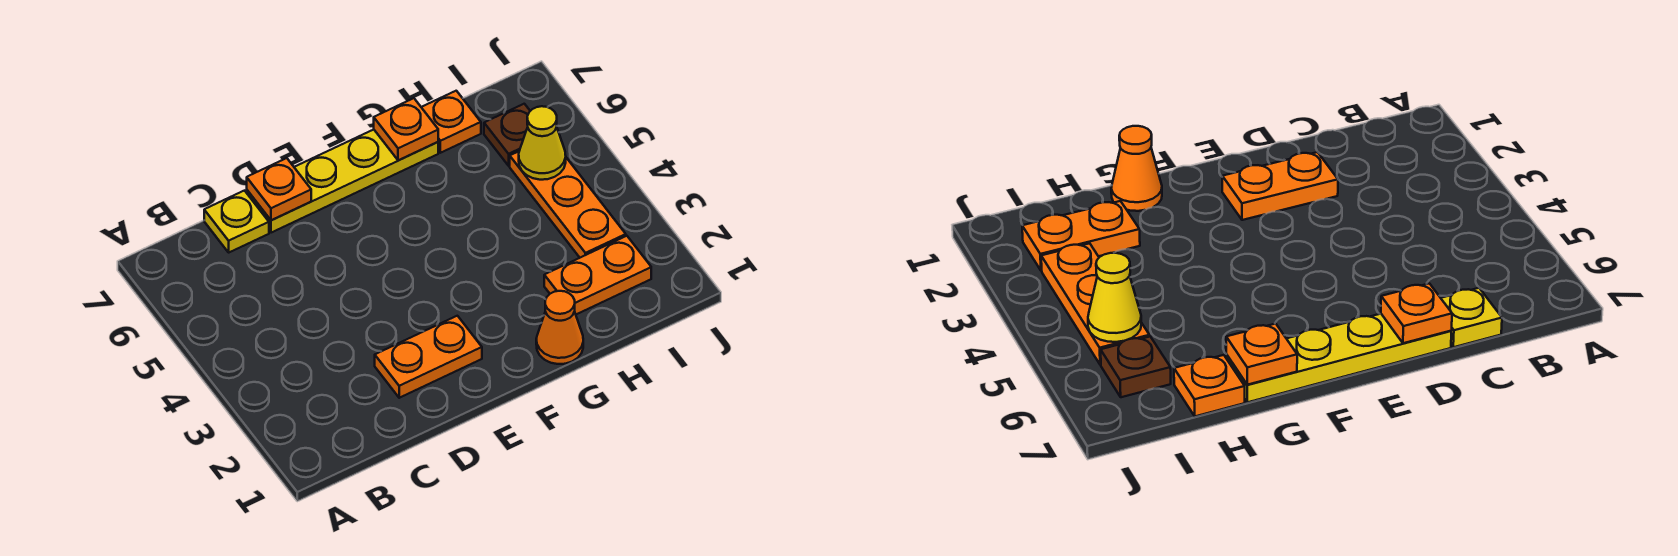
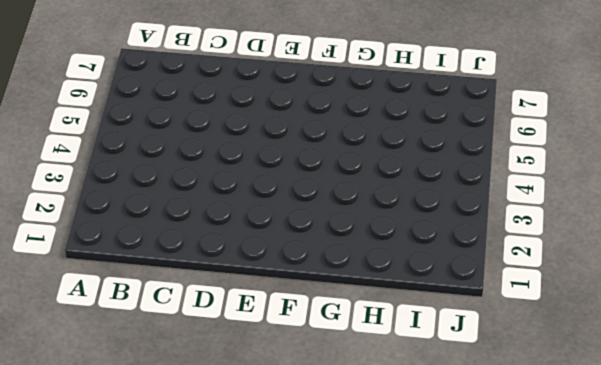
none -> yellow plate C7 level 1
none -> orange plate D2:E2 level 1

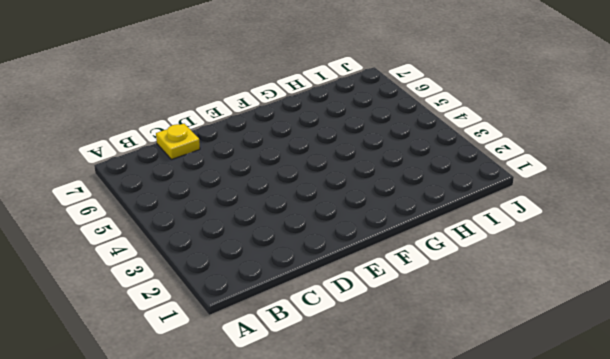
none -> orange plate D2:E2 level 1
none -> yellow plate D7:G7 level 1

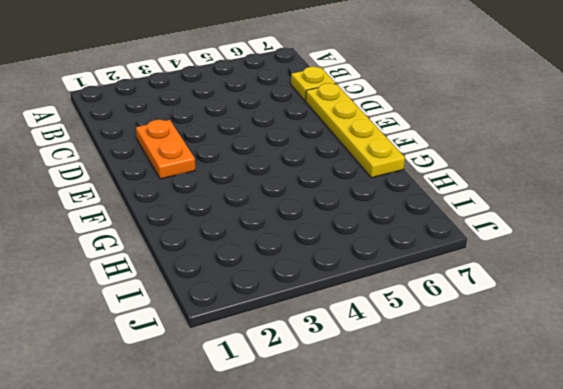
none -> orange cone G1 level 1
none -> orange plate H2:I2 level 1

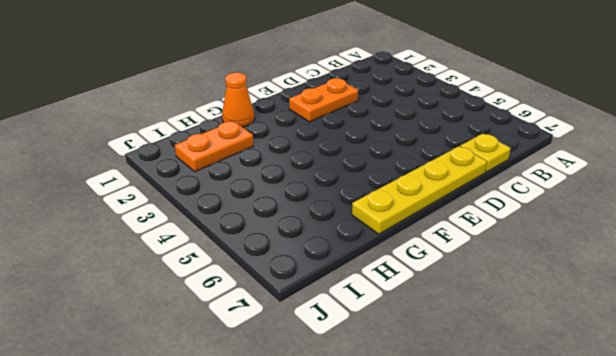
none -> orange plate H7 level 1
none -> orange plate I3:I5 level 1

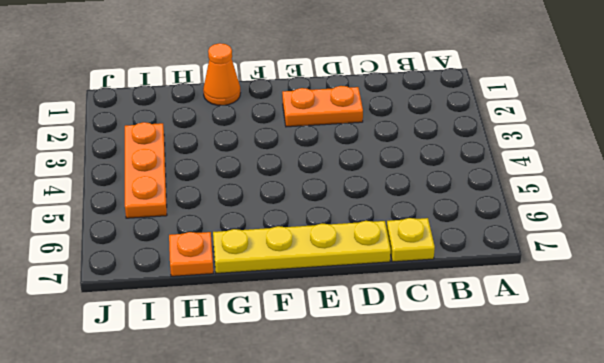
none -> orange plate H2:I2 level 1
none -> brown plate I6 level 1

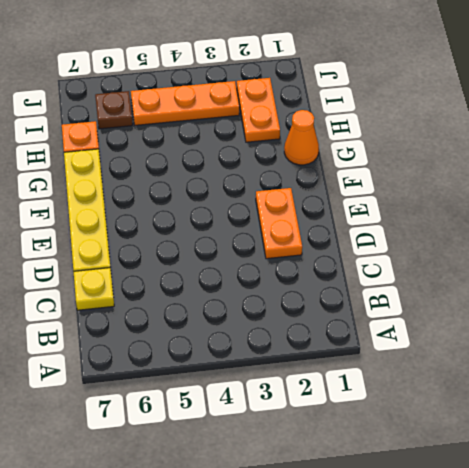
none -> orange plate D7 level 2
none -> orange plate G7 level 2

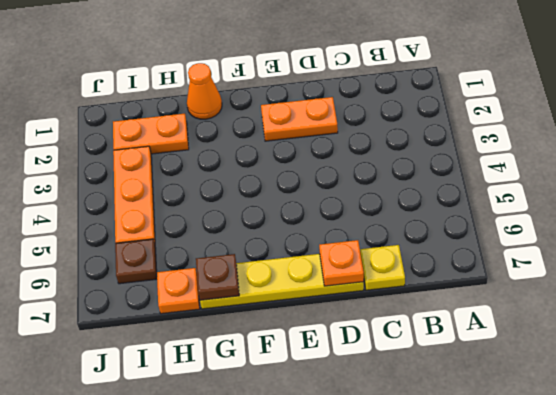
brown plate G7 level 2 -> orange plate G7 level 2
none -> yellow cone I5 level 2

